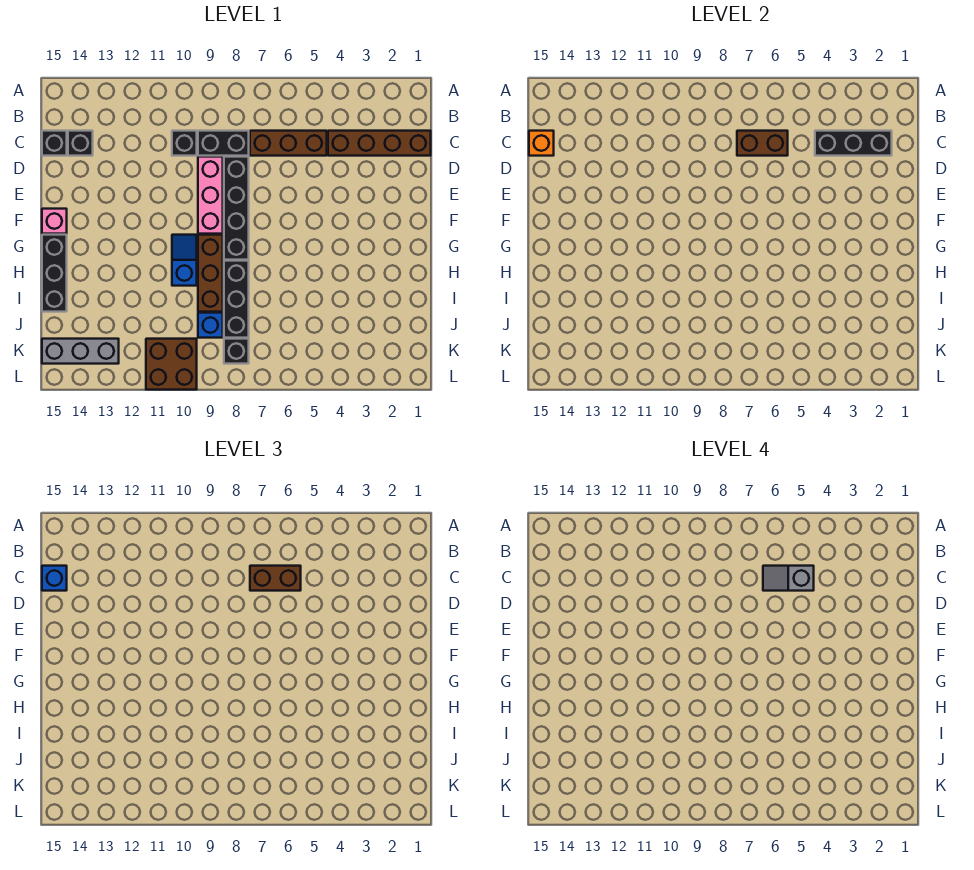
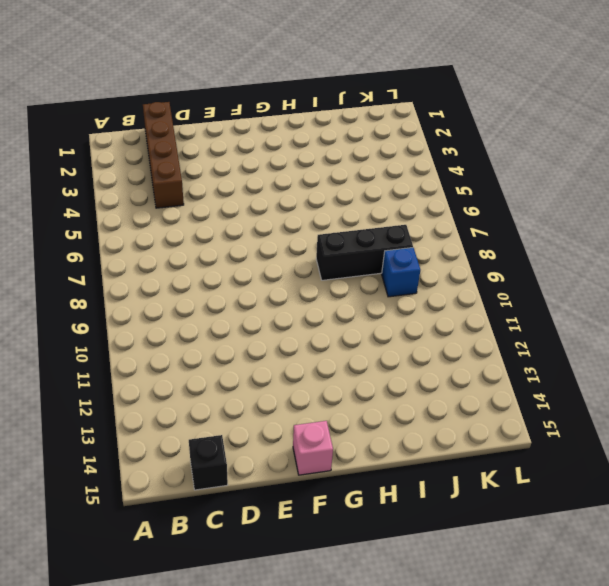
none -> brown brick C5:C7 level 1
none -> black brick C8:C9 level 1
none -> black brick C10 level 1

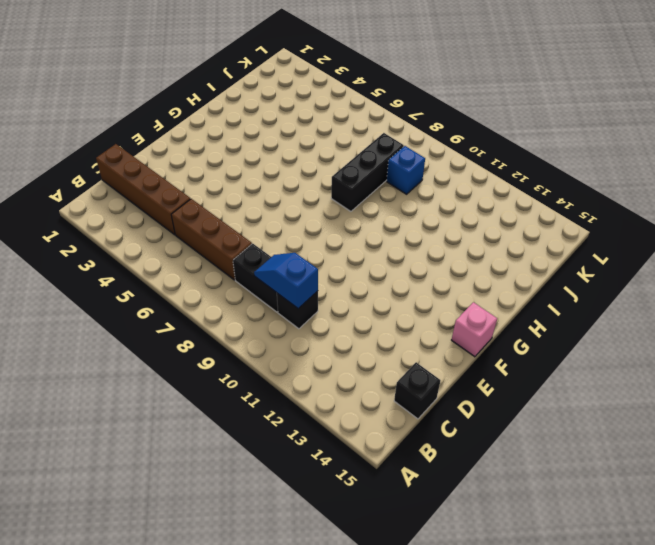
blue slope C9:C10 level 2 top 10 -> blue slope G10:H10 level 1 top H
none -> black brick C14 level 1
none -> black brick D8:G8 level 1
none -> pink brick D9:F9 level 1

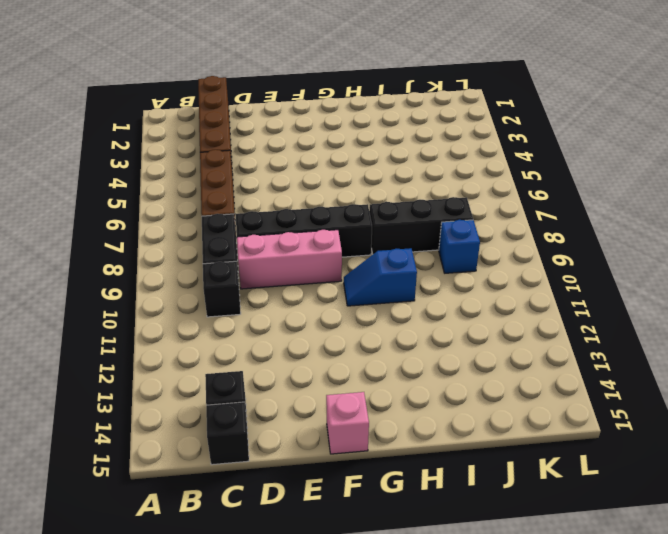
none -> brown brick G9:I9 level 1
none -> black brick G15:I15 level 1
none -> black brick K8 level 1

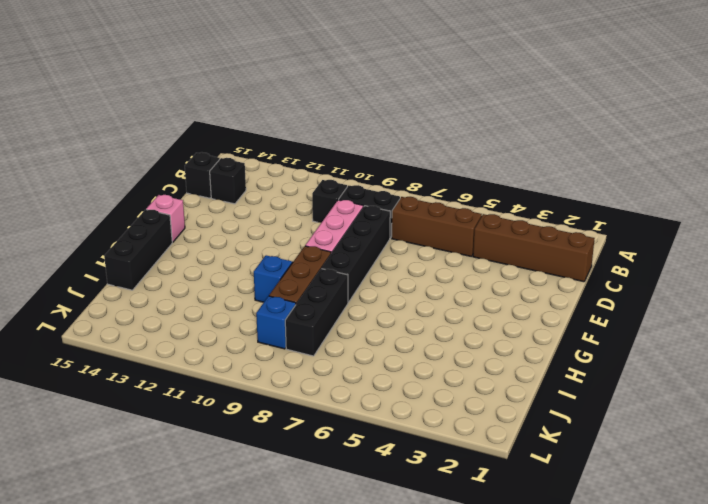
none -> black brick K8 level 1
none -> brown brick K10:L11 level 1
none -> grey brick K13:K15 level 1

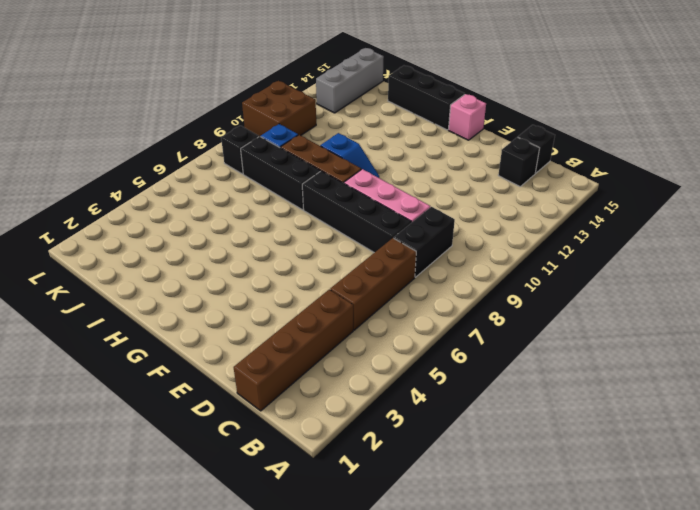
none -> black brick C10 level 1
none -> black brick C2:C4 level 2
none -> brown brick C6:C7 level 2

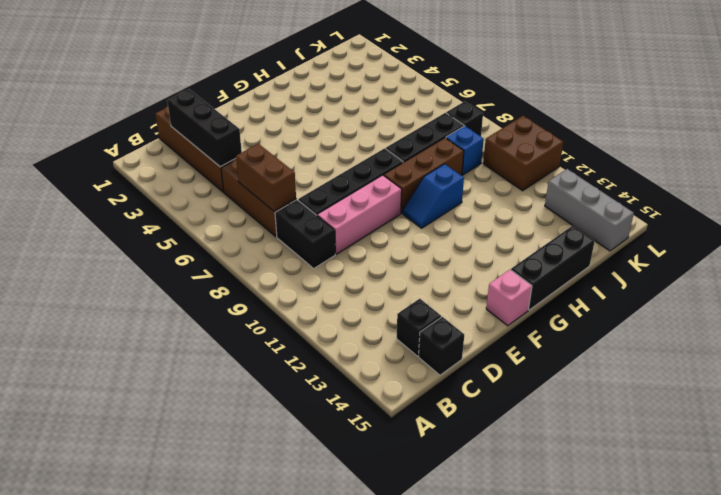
none -> black brick C10 level 1
none -> orange brick C15 level 2
none -> brown brick C6:C7 level 3

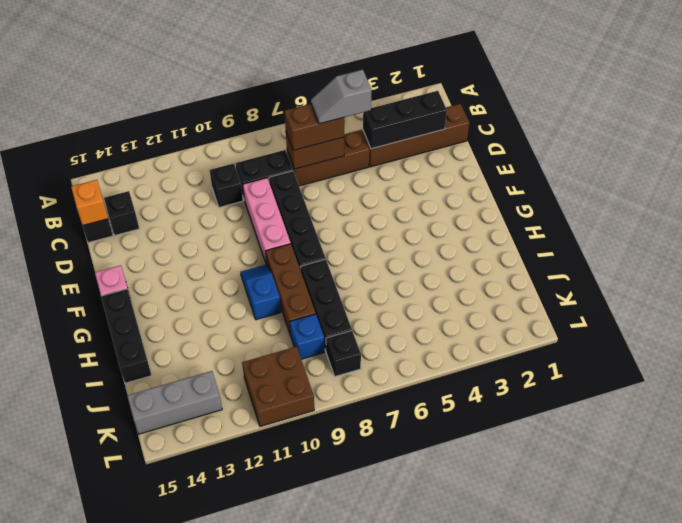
none -> blue brick C15 level 3

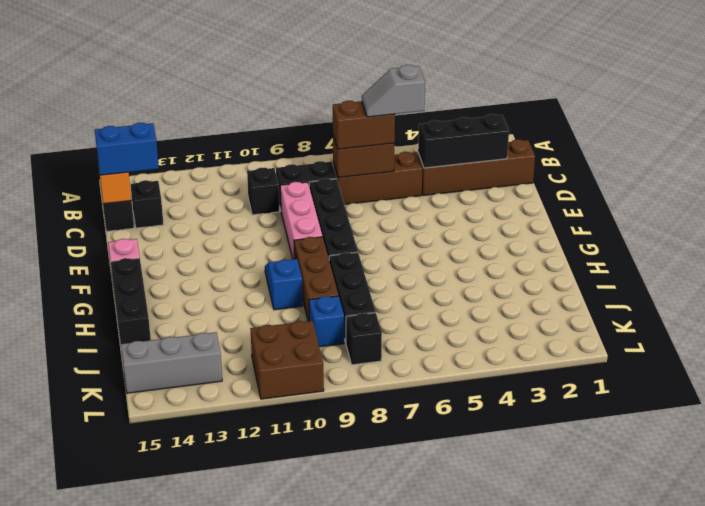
blue brick C14:C15 level 3 -> blue brick C15 level 3

